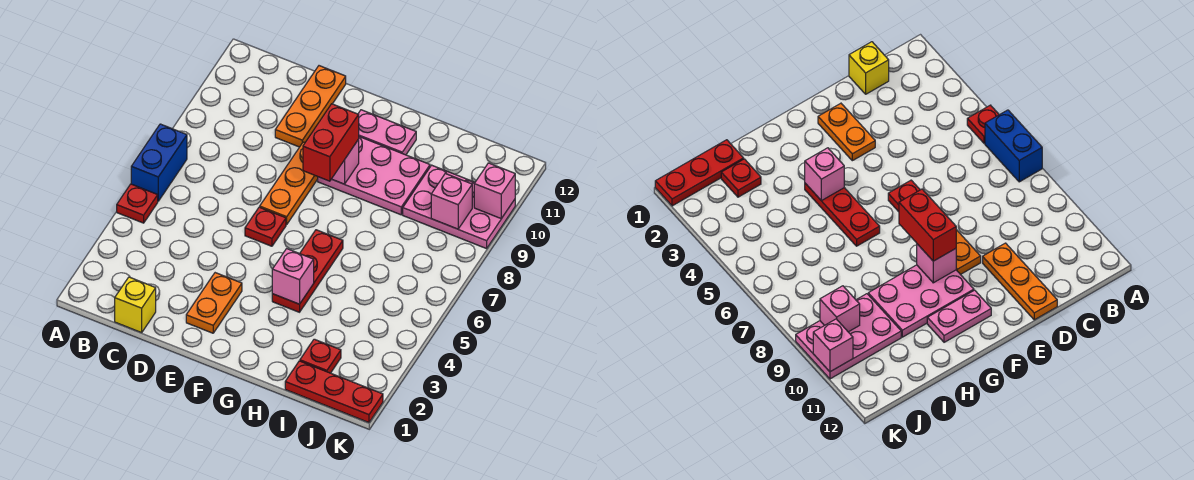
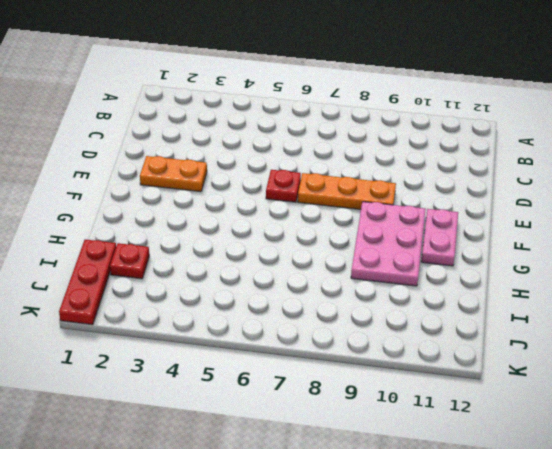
none -> red plate A5 level 1
none -> blue brick A6:A7 level 1
none -> yellow brick C1 level 1

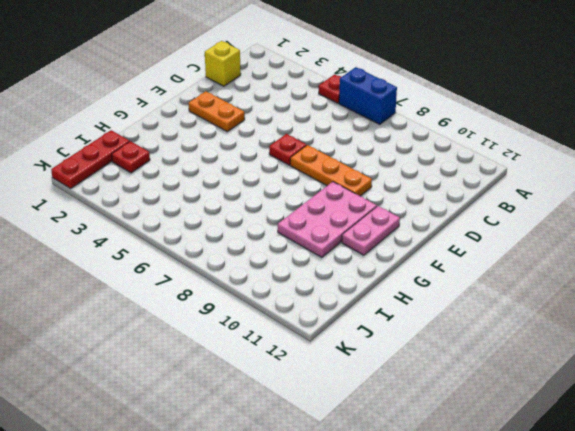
none -> orange plate D10:D12 level 1
none -> red plate G4:G6 level 1
none -> pink plate I9:K10 level 1

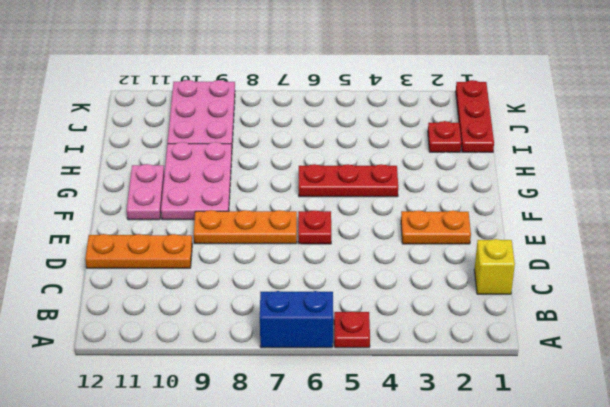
none -> pink brick F9 level 2
none -> pink brick G4 level 2
none -> pink brick J9 level 2

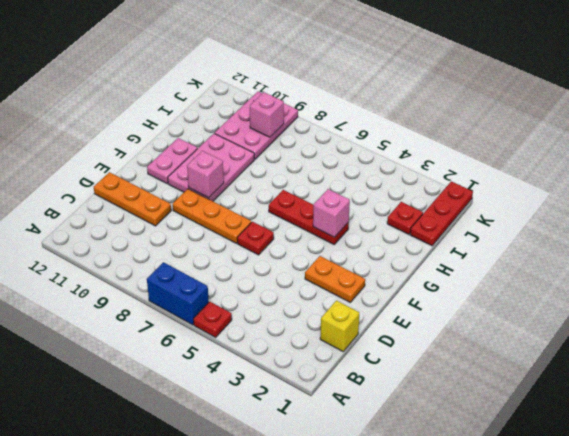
none -> pink brick K10 level 2
none -> red brick F8:F9 level 3

